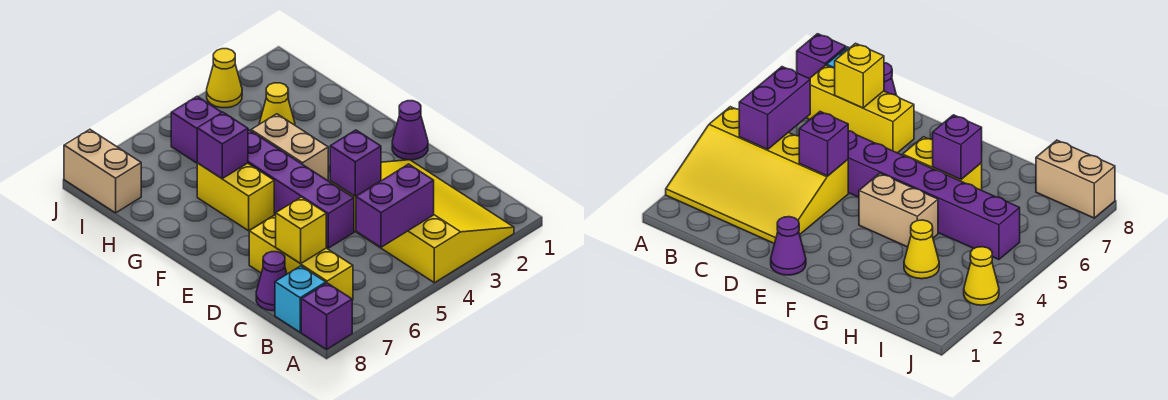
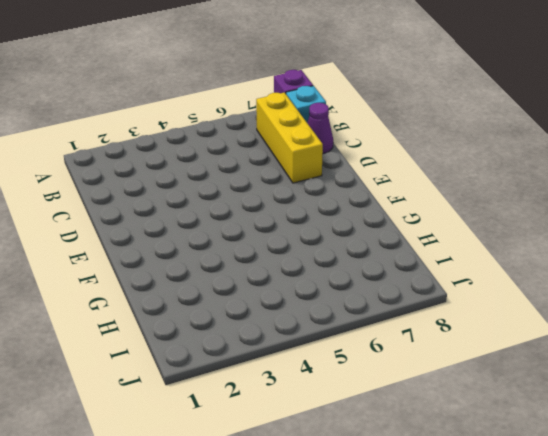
none -> yellow slope A2:D4 level 1 top 4
none -> purple brick D5:I5 level 1
none -> purple cone E1 level 1

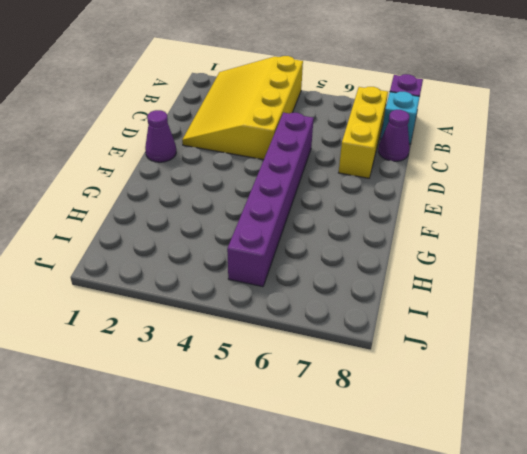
none -> tan brick F4:G4 level 1
none -> yellow brick F6:G6 level 1
none -> yellow cone H3 level 1

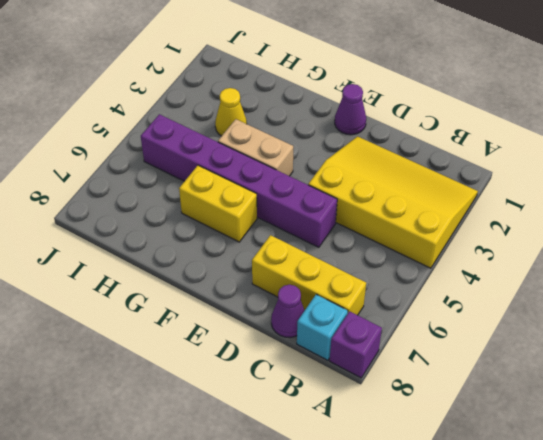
none -> tan brick I8:J8 level 1
none -> yellow cone J3 level 1
none -> purple brick B4:B5 level 2

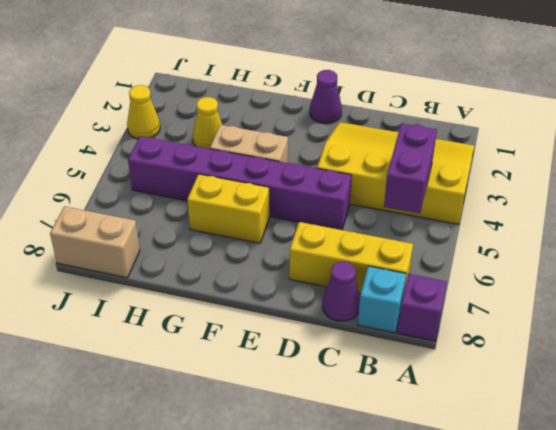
none -> yellow brick C7 level 2
none -> purple brick D4 level 2
none -> purple brick G6 level 2

